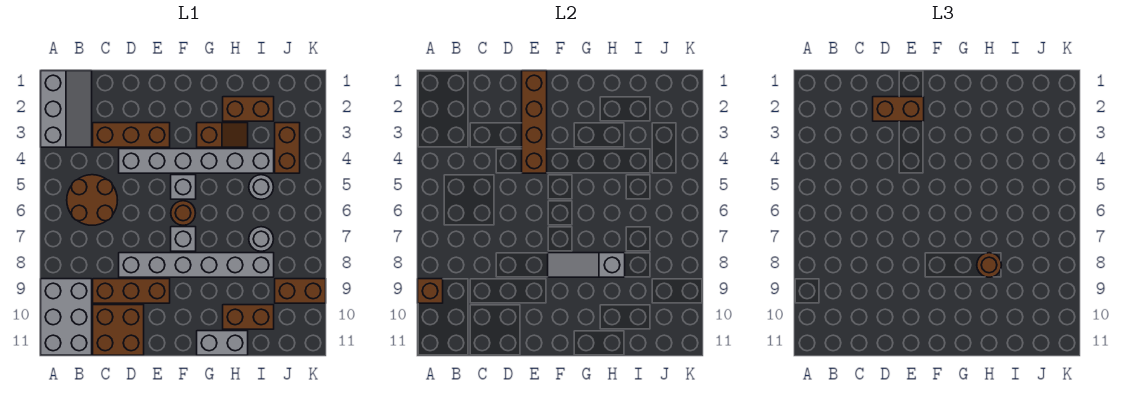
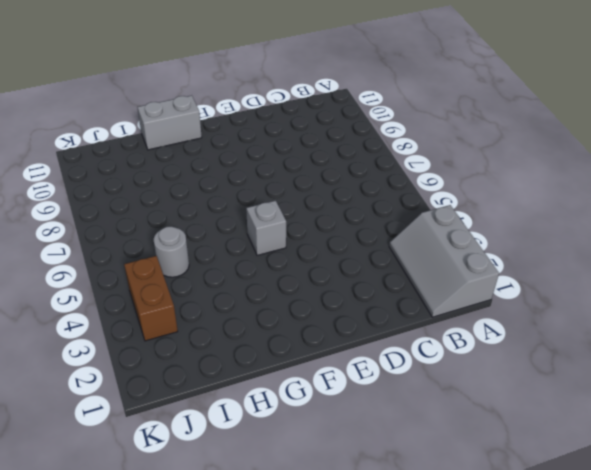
none -> grey brick A9:B11 level 1
none -> brown round brick B5:C6 level 1
none -> brown brick C3:E3 level 1

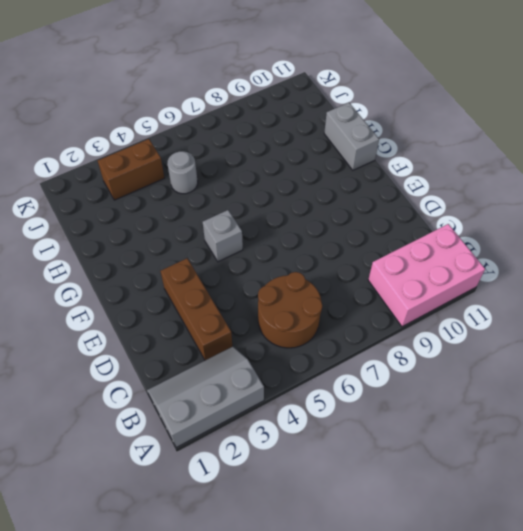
pink brick A9:B11 level 1 -> grey brick A9:B11 level 1
none -> brown brick C9:E9 level 1
none -> brown brick C10:D11 level 1
none -> grey brick D4:I4 level 1

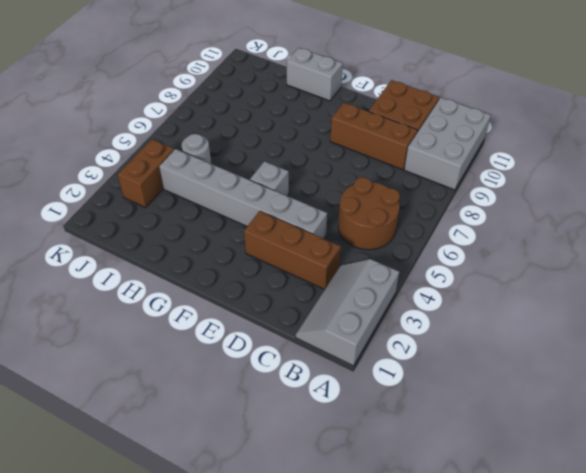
none -> grey brick D8:I8 level 1
none -> brown round brick F6 level 1
none -> grey brick F7 level 1

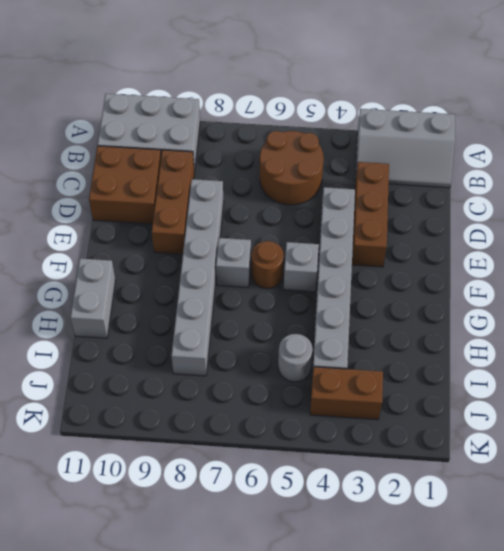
none -> brown slope G3:H3 level 1 top G
none -> brown brick H2:I2 level 1
none -> brown brick H10:I10 level 1

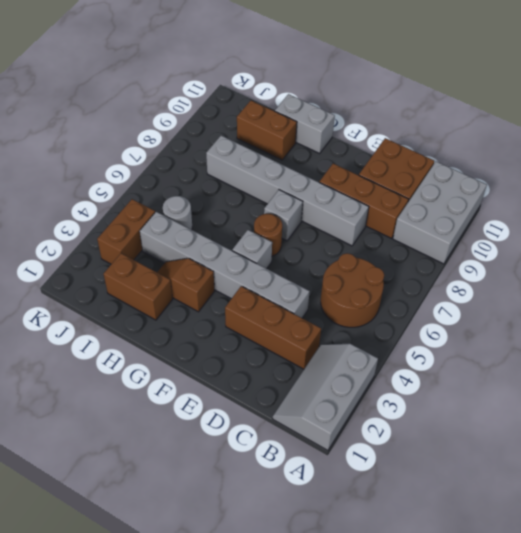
none -> grey round brick I7 level 1
none -> brown brick J9:K9 level 1
none -> brown brick A9 level 2

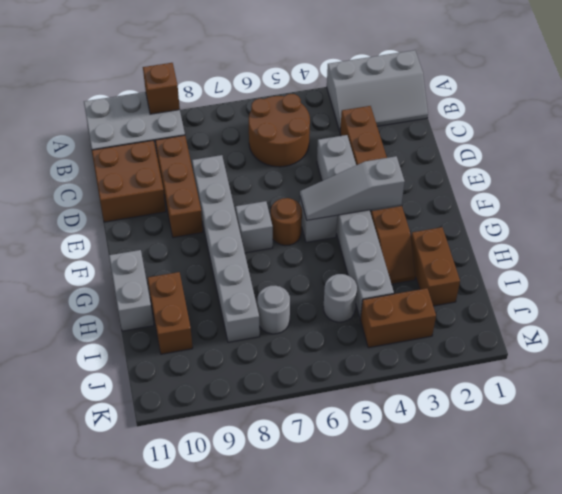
grey slope F3:F5 level 2 top 3 -> grey slope F8:H8 level 2 top H
none -> brown brick J9:K9 level 1
none -> brown brick E1:E4 level 2
none -> brown brick D2:E2 level 3

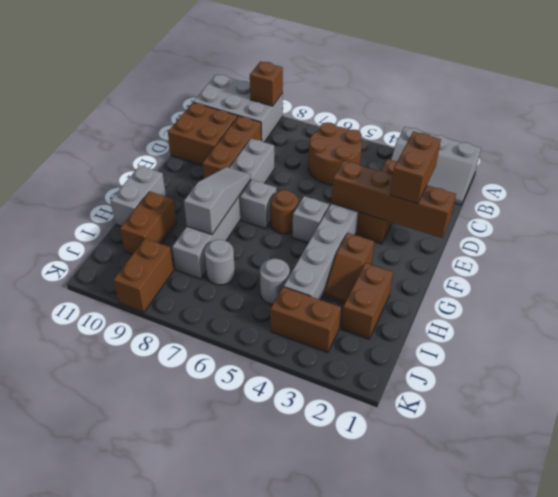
none -> brown round brick H8 level 3

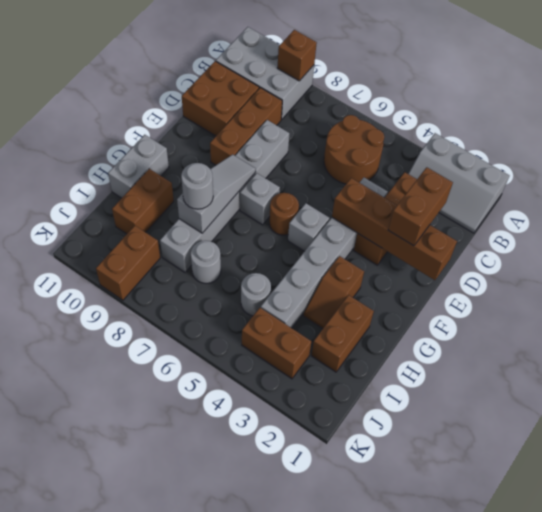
grey round brick H8 level 3 -> brown round brick H8 level 3

